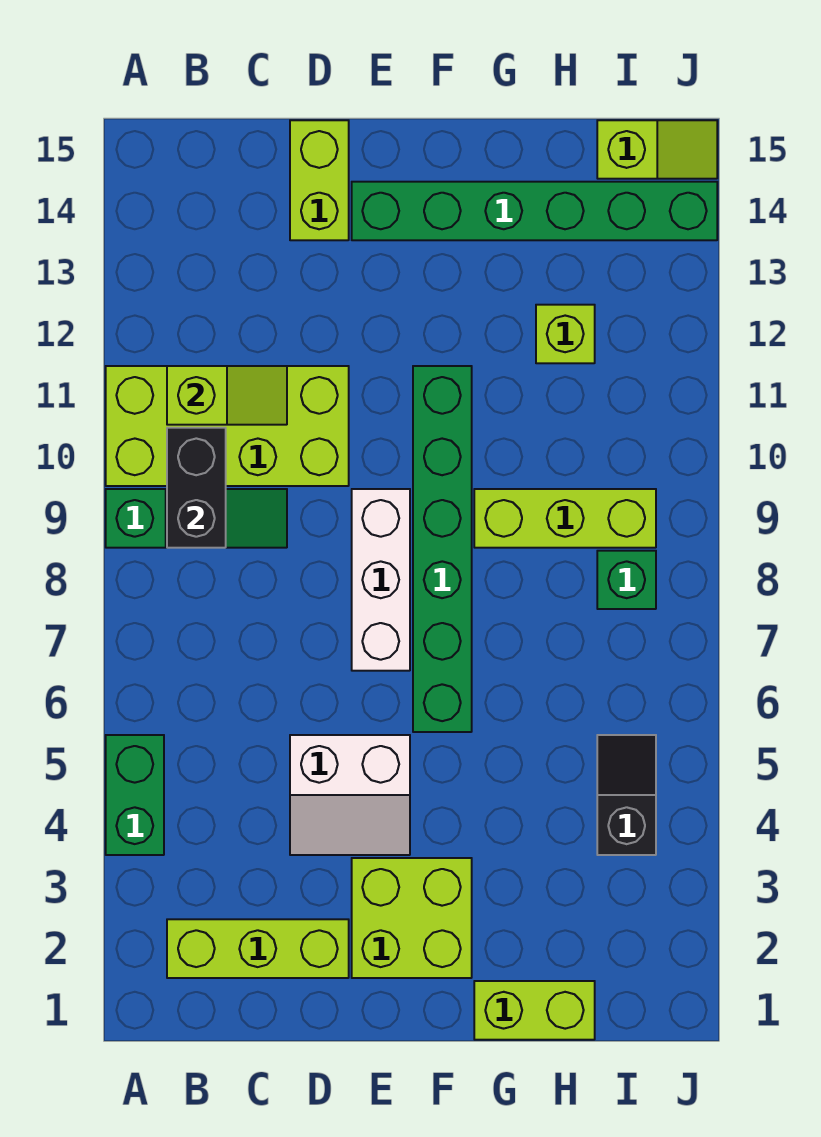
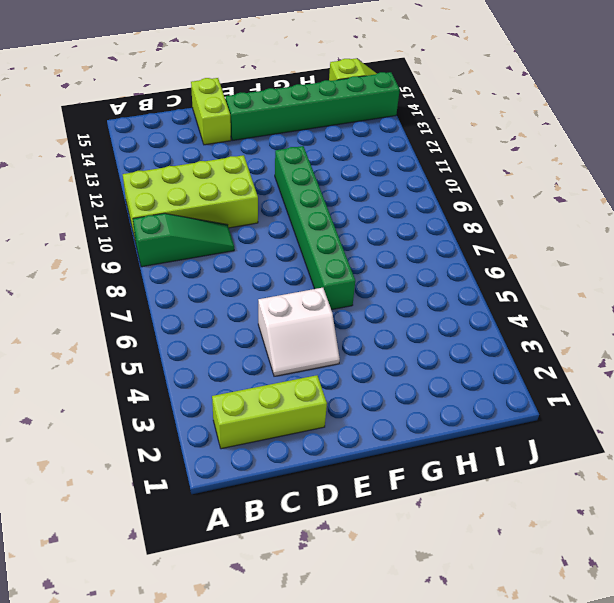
none -> green brick A4:A5 level 1
none -> lime brick E2:F3 level 1
none -> white brick E7:E9 level 1

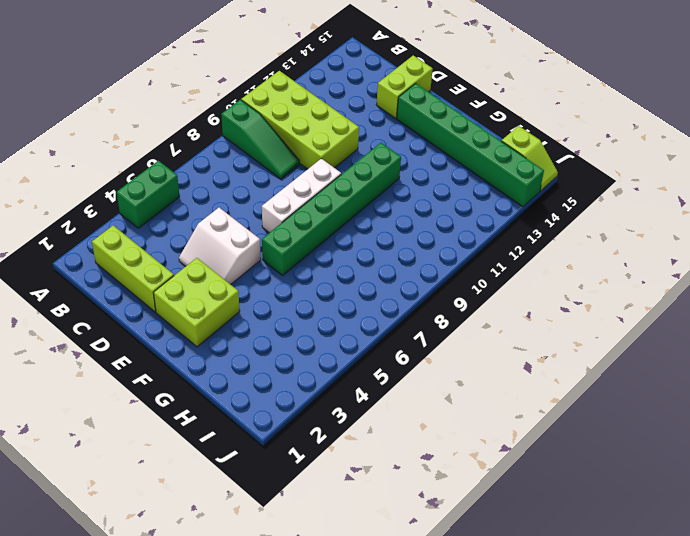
none -> lime brick G1:H1 level 1
none -> lime brick G9:I9 level 1
none -> lime brick H12 level 1

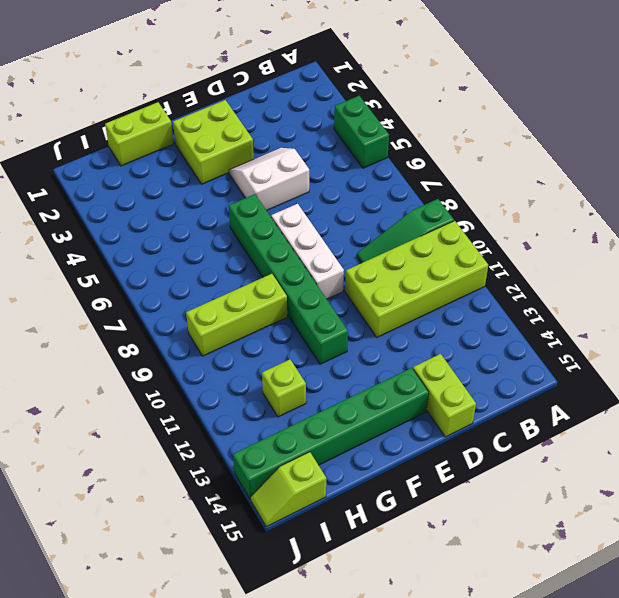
none -> lime brick B2:D2 level 1
none -> black slope I4:I5 level 1 top 4
none -> green brick I8 level 1

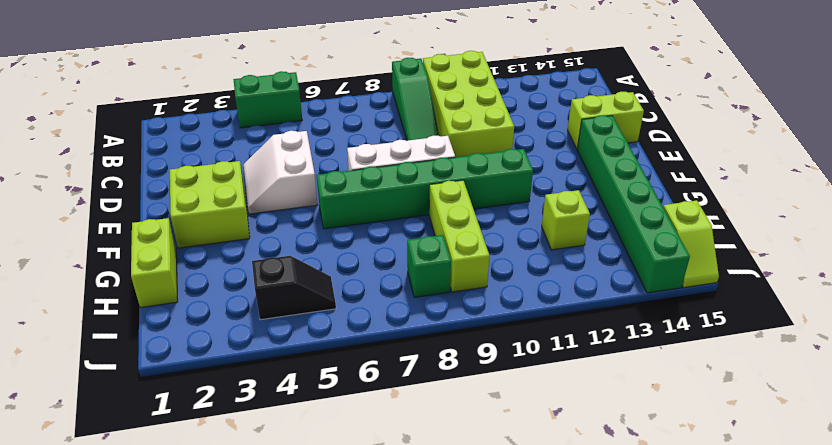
none -> lime brick B2:D2 level 1
none -> black brick B9:B10 level 2
none -> lime slope B11:C11 level 2 top B

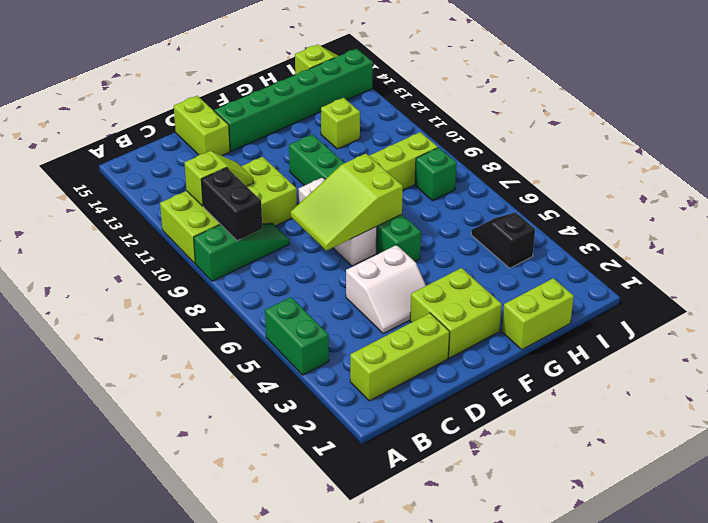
lime slope D7:F8 level 2 top F -> none

